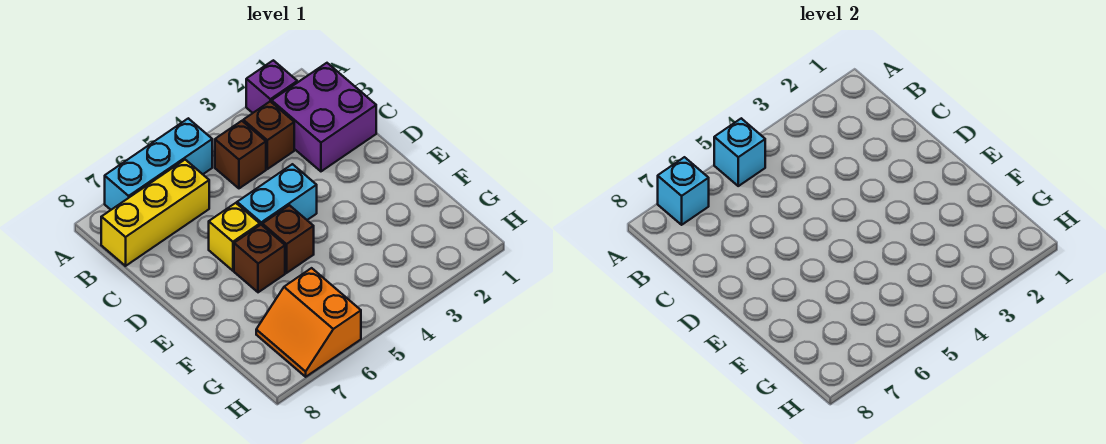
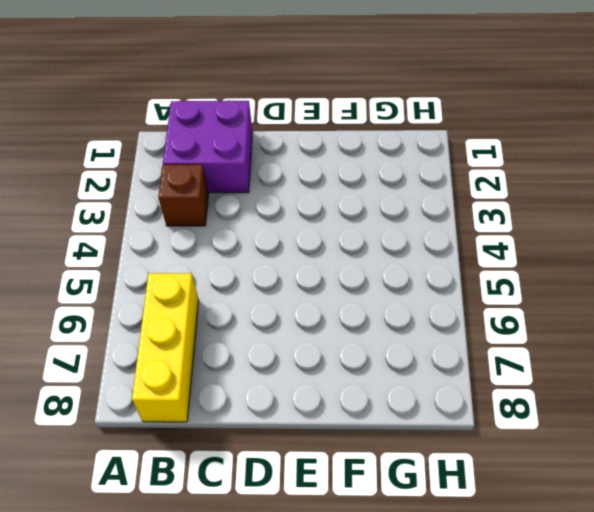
none -> purple brick A2 level 1
none -> cyan brick A5:A7 level 1
none -> brown brick B4 level 1

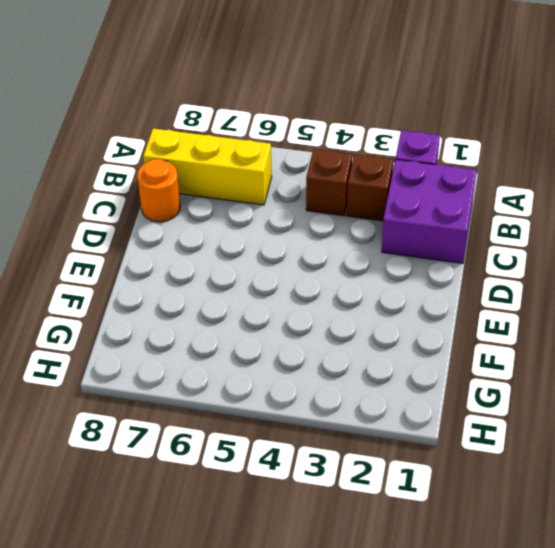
orange round brick C8 level 1 -> none
none -> cyan brick A5:A7 level 1
none -> cyan brick D4:D5 level 1
none -> yellow brick D6 level 1

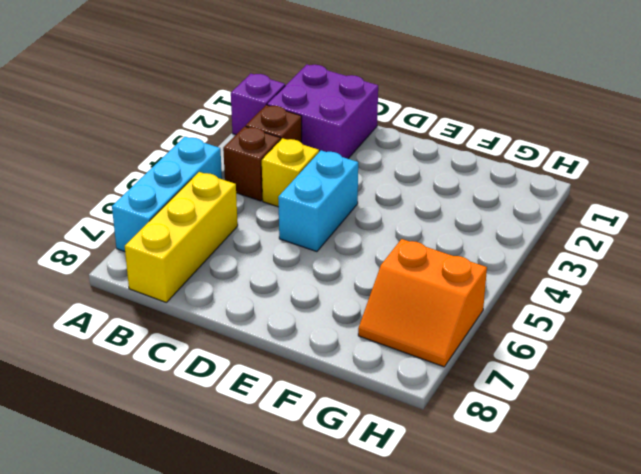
yellow brick C4 level 1 -> yellow brick D6 level 1
none -> brown brick E5 level 1
none -> brown brick E6 level 1
none -> cyan brick A5 level 2

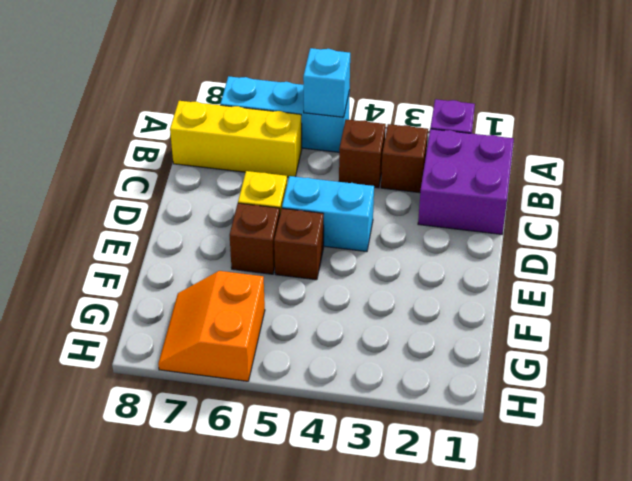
none -> cyan brick A7 level 2

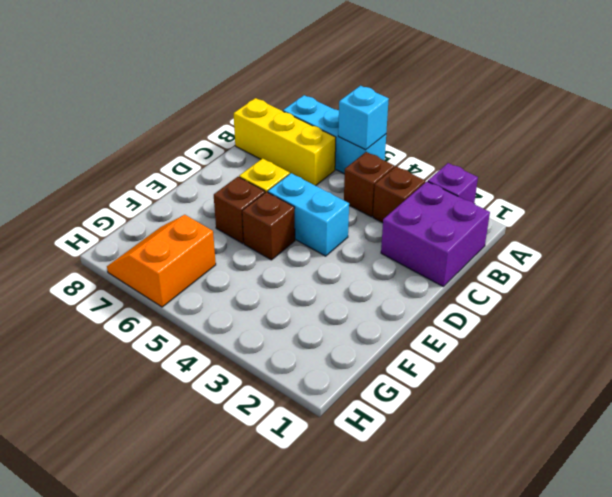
none -> cyan brick A7 level 2

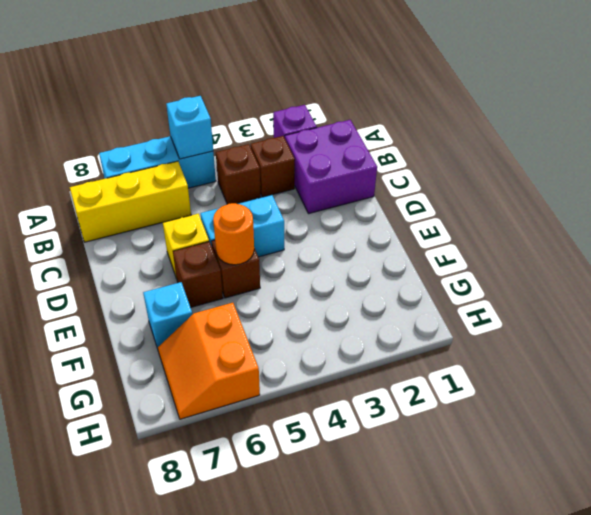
orange round brick E5 level 2 -> none
cyan brick F7 level 1 -> cyan brick A7 level 2

